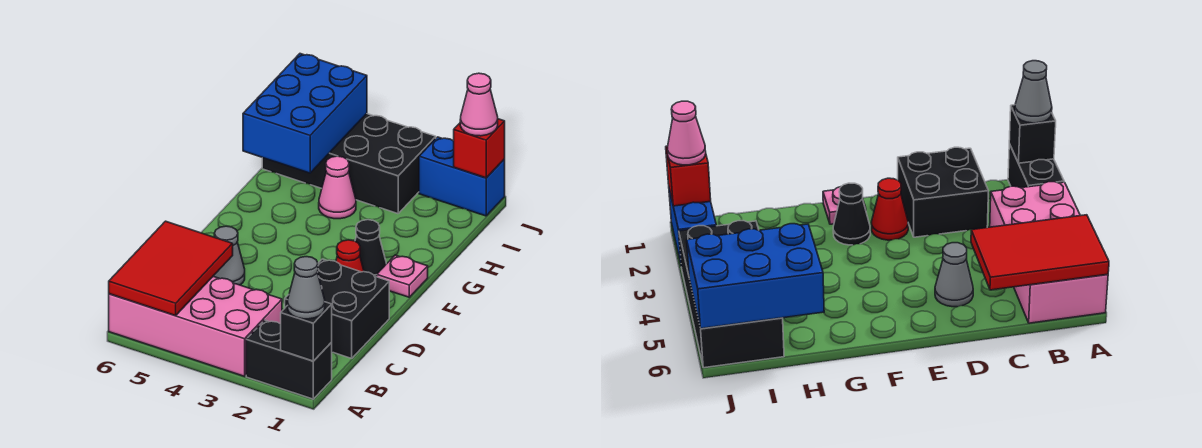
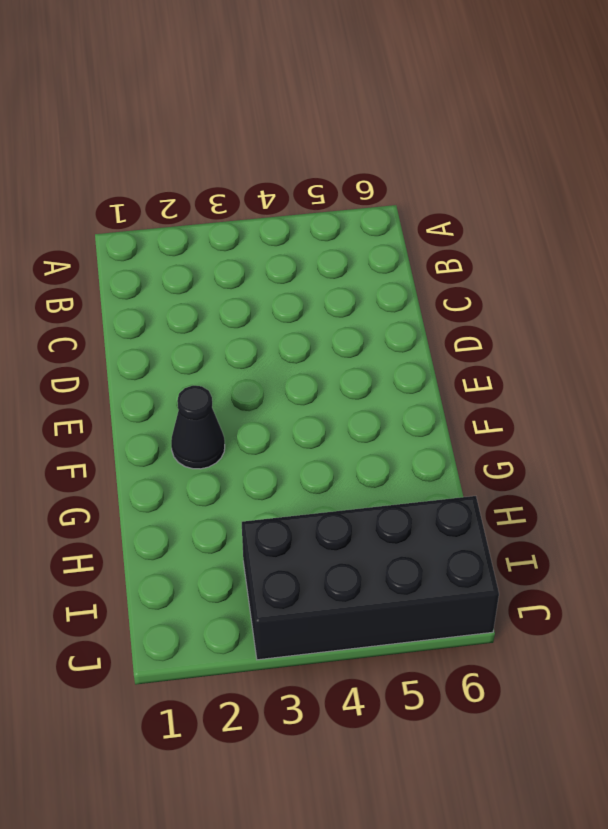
none -> black brick A1:A2 level 1
none -> pink brick A3:B6 level 1
none -> black brick C1:D2 level 1

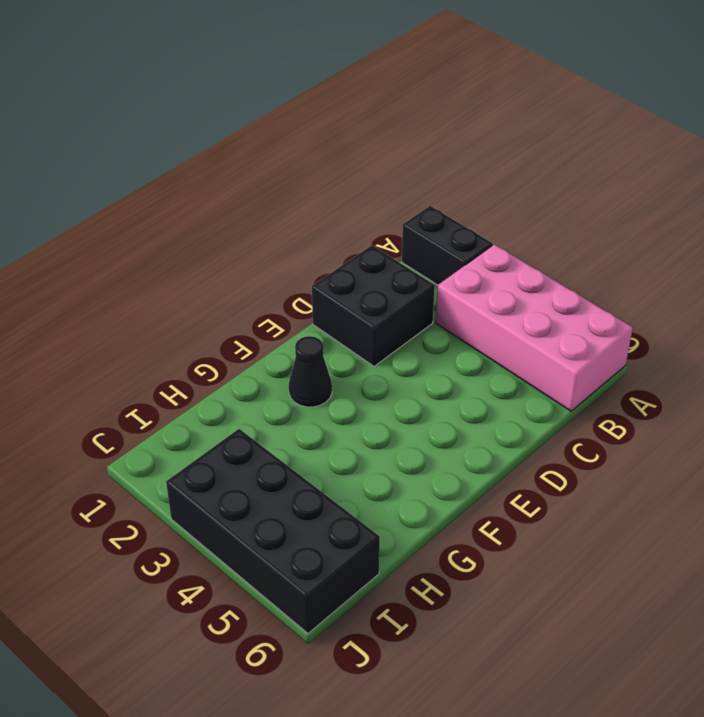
none -> grey cone D5 level 1
none -> red cone E2 level 1
none -> pink plate F1 level 1

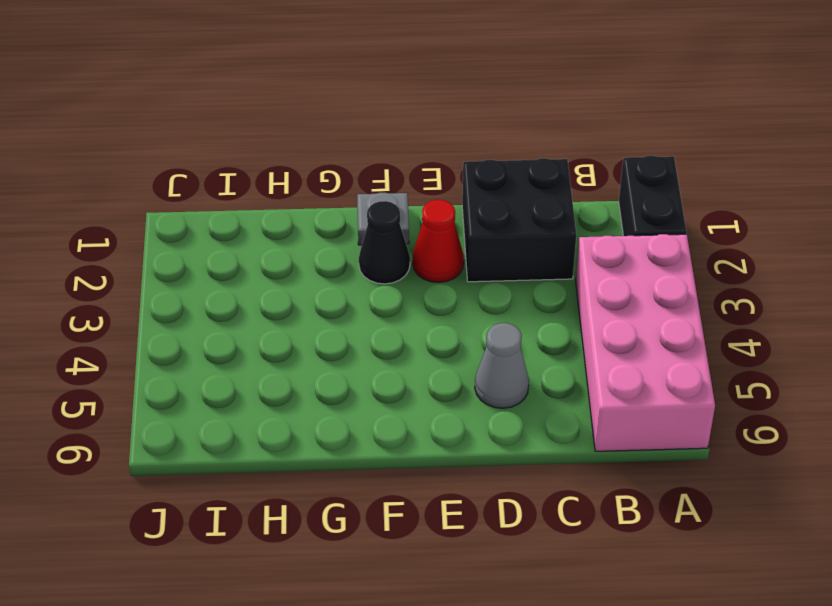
grey plate F1 level 1 -> pink plate F1 level 1
none -> pink cone H4 level 1
none -> black brick I3:J6 level 1
none -> blue brick J1:J2 level 1

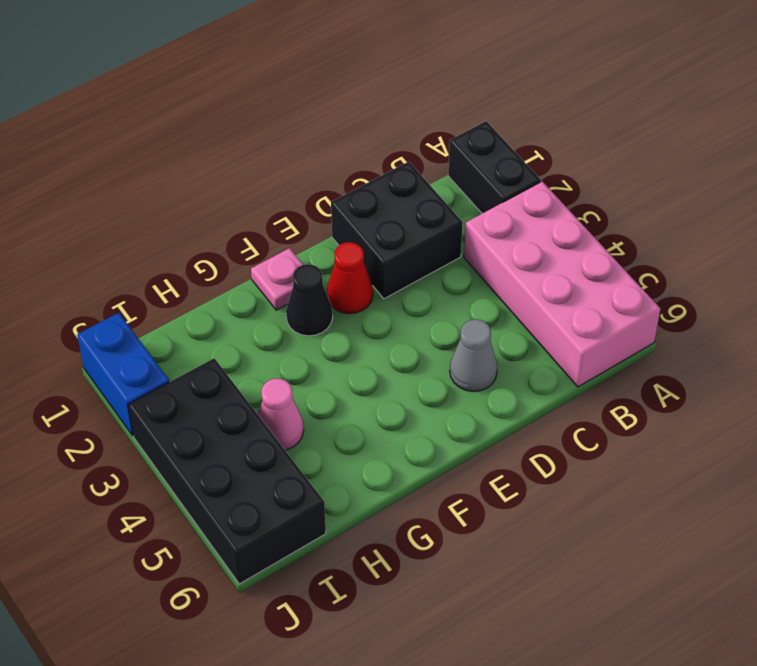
none -> black brick A1 level 2
none -> red tile A5:C6 level 2
none -> blue brick H5:J6 level 2

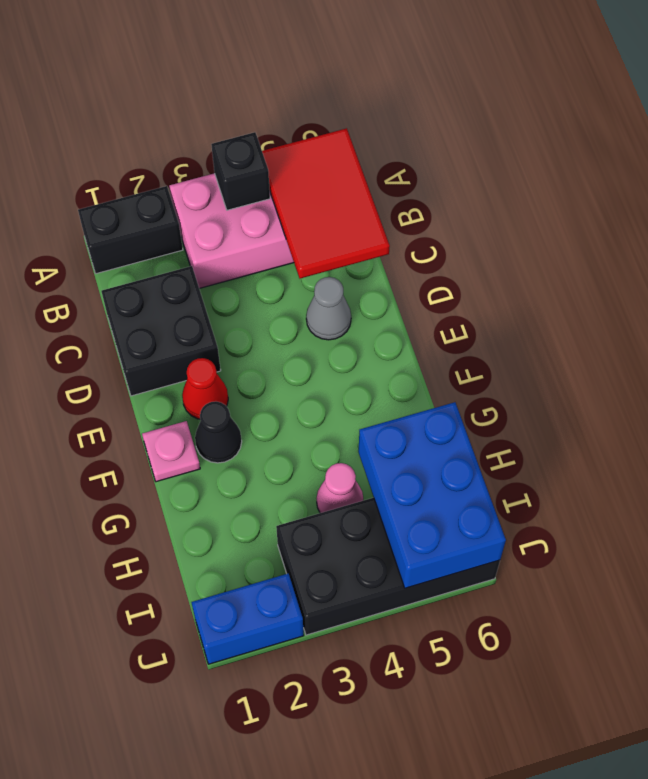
black brick A4 level 2 -> black brick A1 level 2
none -> red brick J1 level 2
none -> grey cone A1 level 3
none -> pink cone J1 level 3

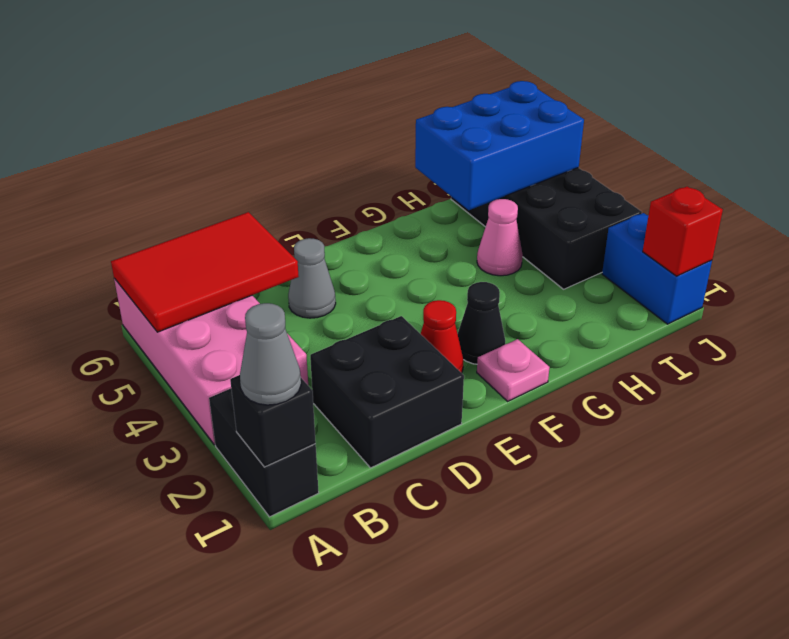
none -> pink cone J1 level 3

